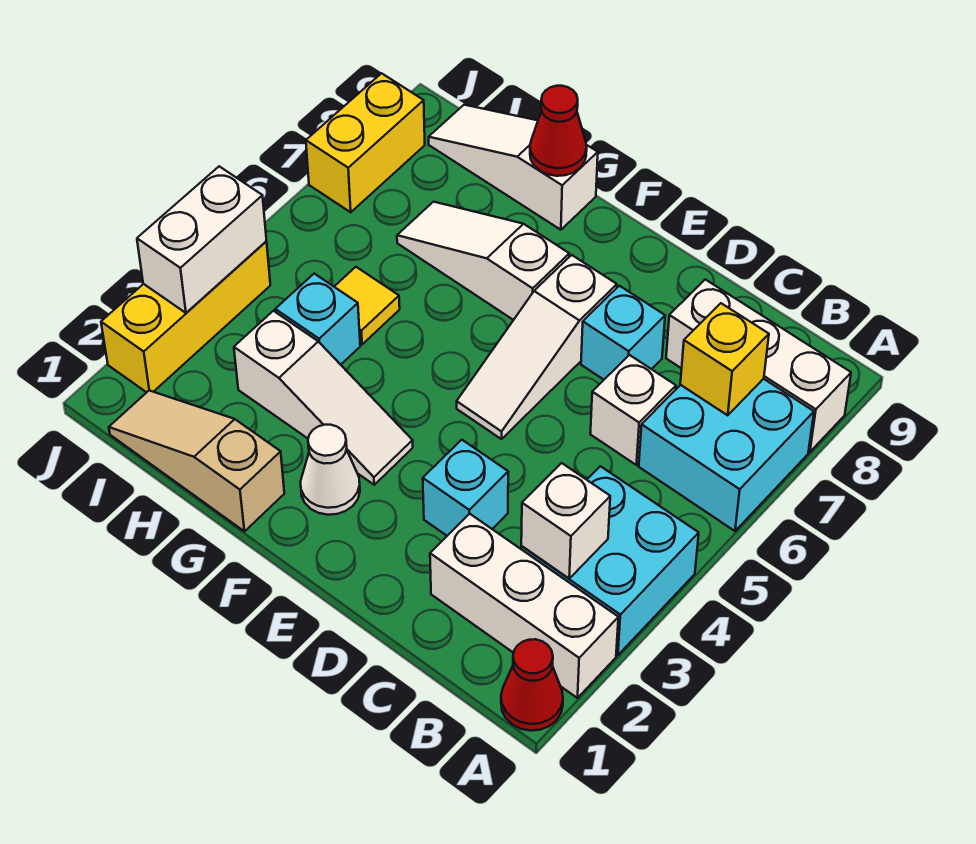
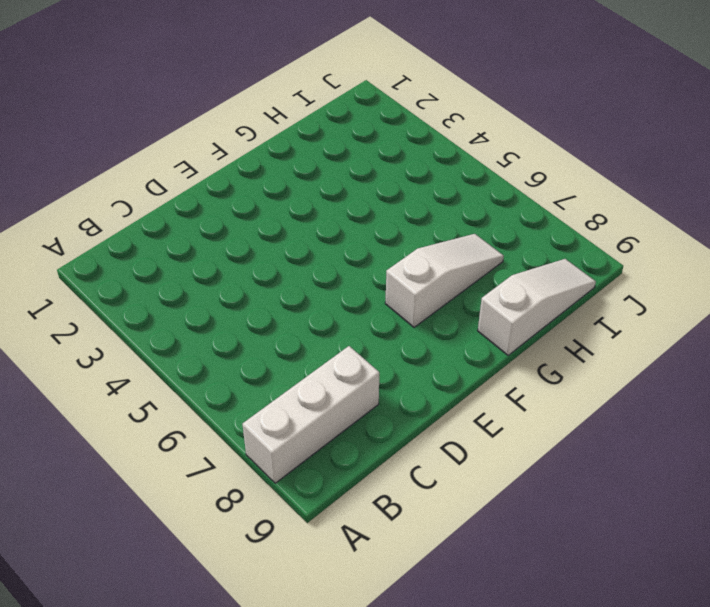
none -> red cone A1 level 1
none -> white brick A2:C2 level 1
none -> cyan brick A3:B4 level 1

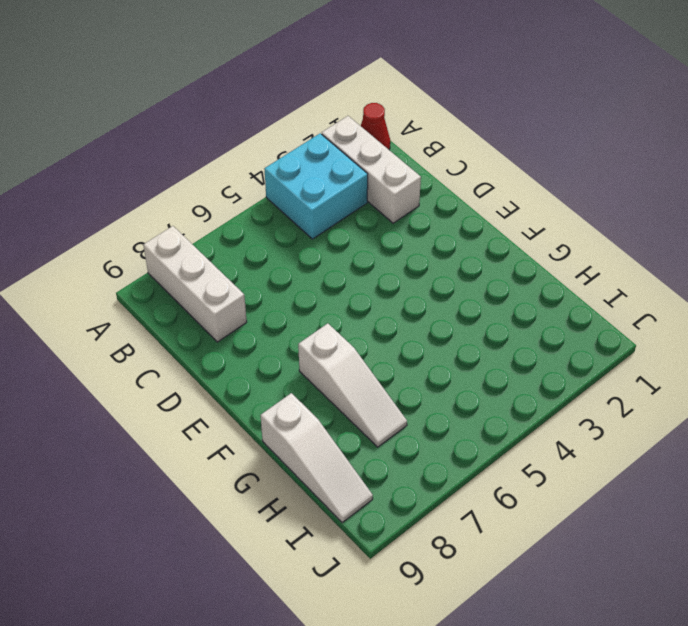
none -> cyan brick A6:B7 level 1
none -> white brick C6 level 1
none -> cyan brick D3 level 1

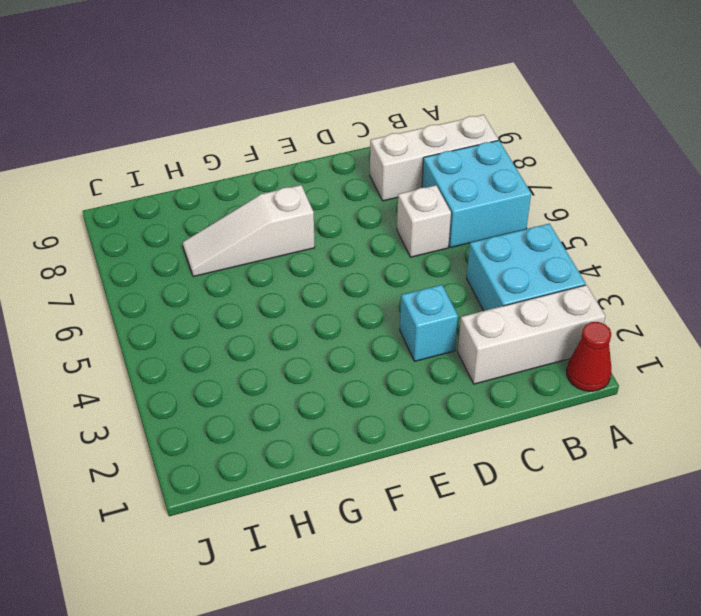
none -> cyan brick D7 level 1
none -> white slope E5:E7 level 1 top 7
none -> white cone F2 level 1

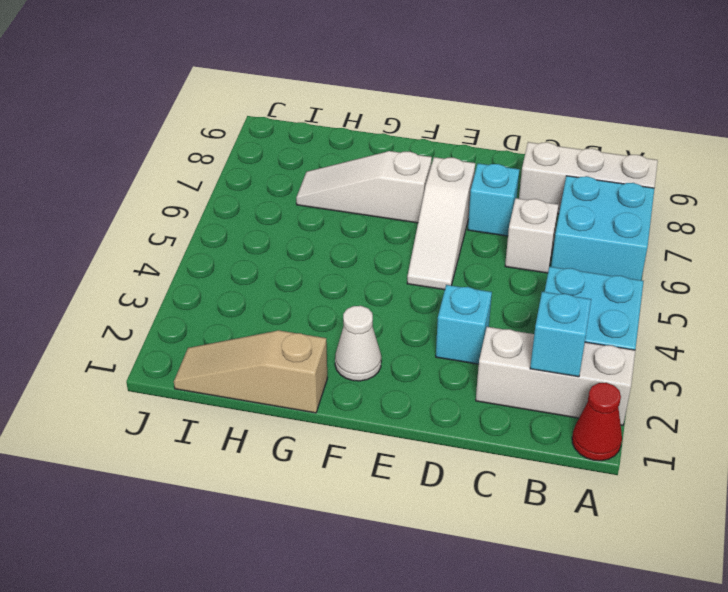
cyan brick B2 level 2 -> cyan brick H4 level 1
none -> white slope F3:H3 level 1 top H
none -> white slope G9:I9 level 1 top G
none -> yellow tile H5 level 1

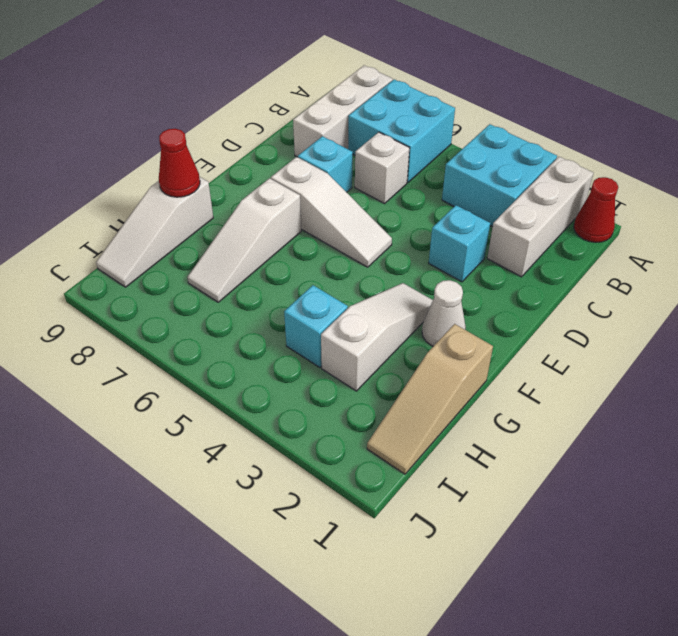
none -> yellow tile H5 level 1
none -> yellow brick J2:J4 level 1
none -> yellow brick J7:J8 level 1

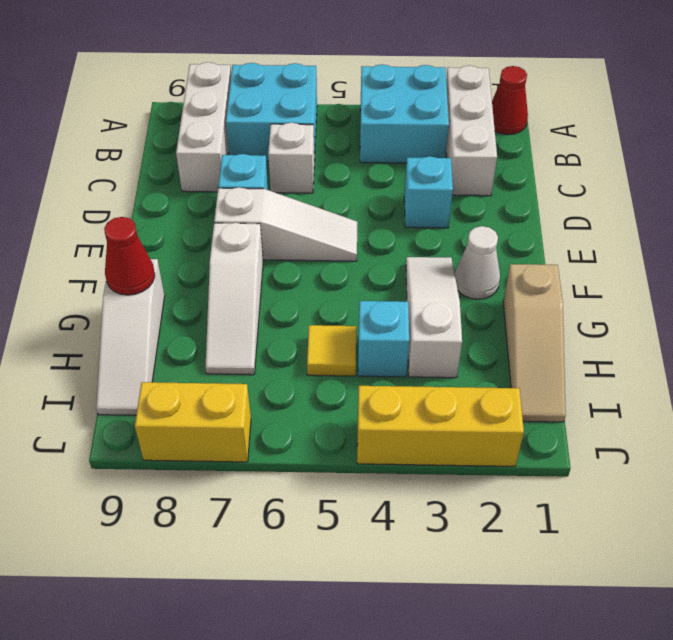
none -> white brick B3 level 2
none -> yellow brick B7 level 2
none -> white brick J3:J4 level 2

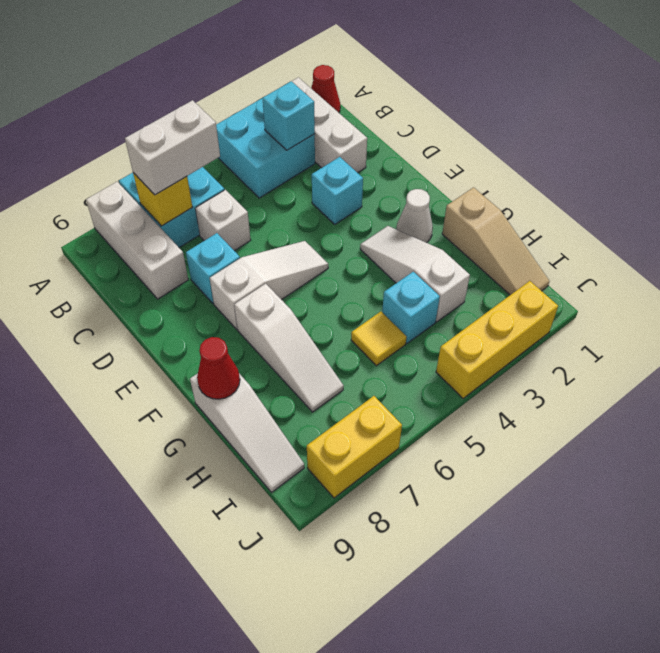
cyan brick B3 level 2 -> white brick B3 level 2
white brick B6:B7 level 3 -> white brick J3:J4 level 2

